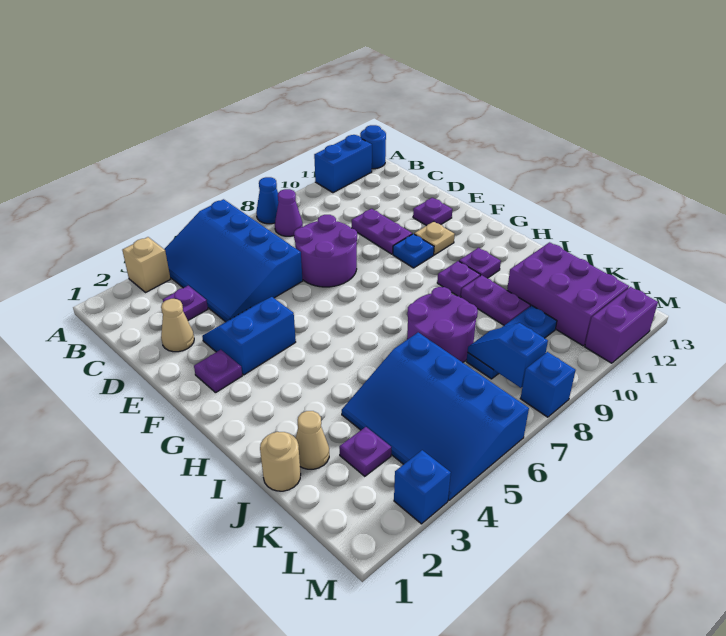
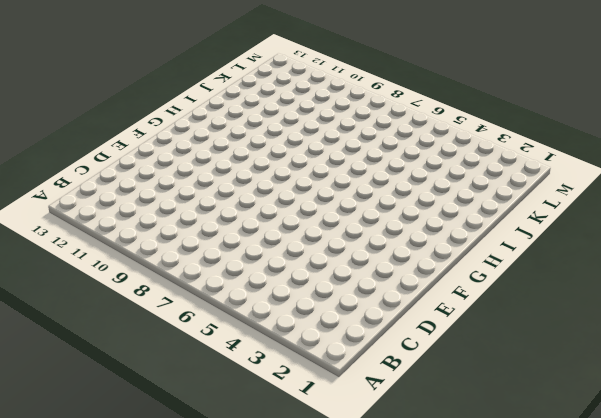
none -> tan brick A3 level 1
none -> blue slope A4:D6 level 1 top 6
none -> blue cone A8 level 1

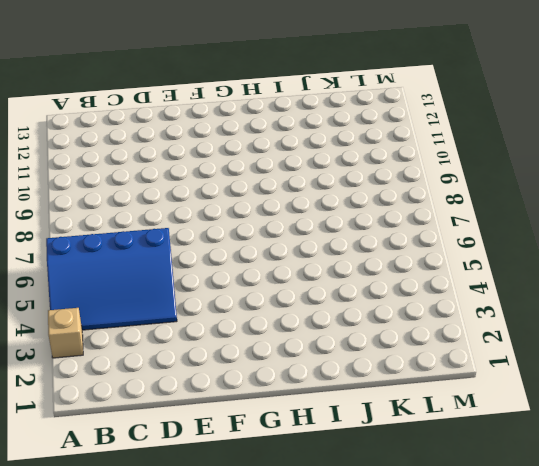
none -> blue cone A8 level 1
none -> blue brick A11:A12 level 1
none -> blue round brick A13 level 1

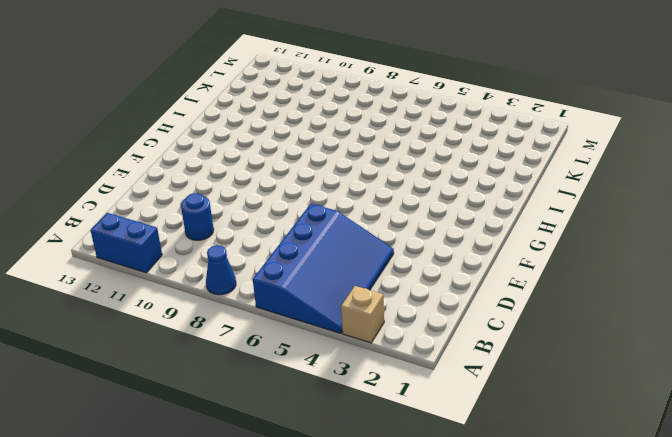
blue round brick C10 level 1 -> blue round brick A13 level 1
none -> purple cone B8 level 1
none -> purple plate C3 level 1
none -> tan cone D2 level 1

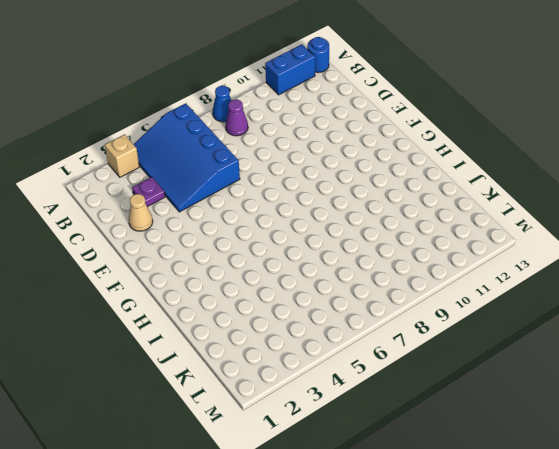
none -> purple round brick D7:E8 level 1
none -> purple plate D10:E10 level 1
none -> blue slope E3:F4 level 1 top F

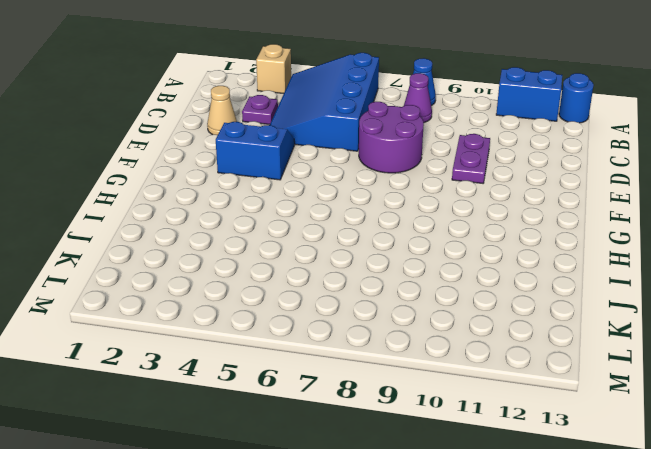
none -> purple plate E12 level 1
none -> purple plate F2 level 1
none -> blue plate F10 level 1

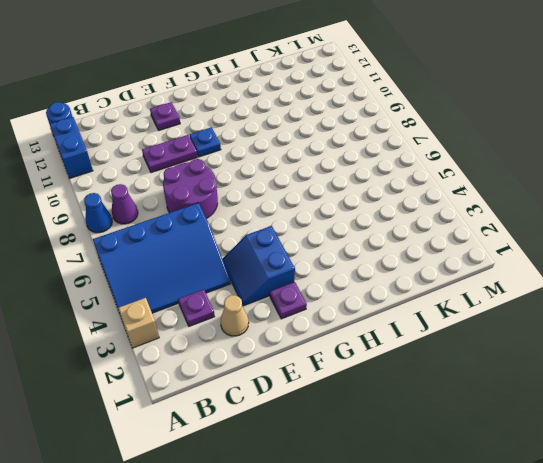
none -> tan plate F11 level 1
none -> purple plate H10 level 1
none -> purple plate H11 level 1

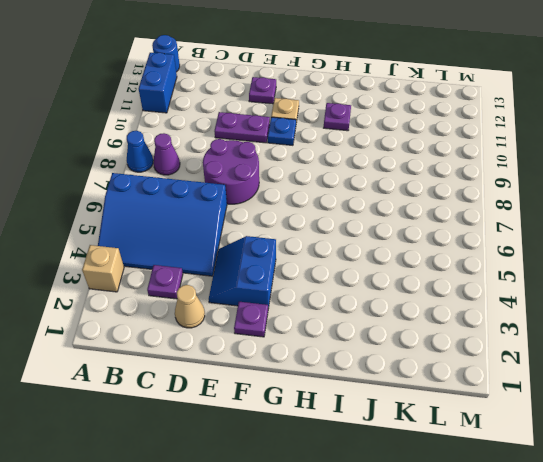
none -> purple plate H10 level 1
none -> purple round brick I7:J8 level 1
none -> purple plate I10:J10 level 1

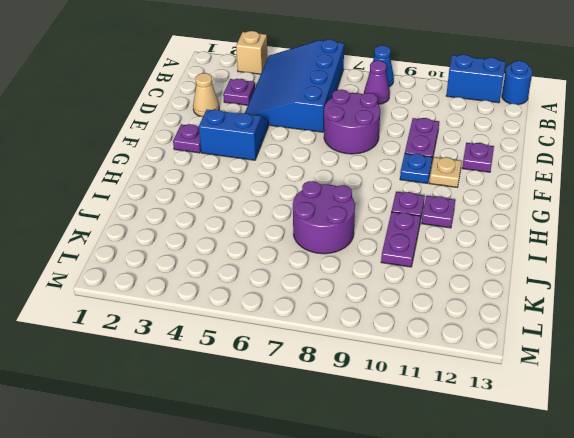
none -> tan round brick J1 level 1
none -> tan cone J2 level 1
none -> blue slope J4:M6 level 1 top 6

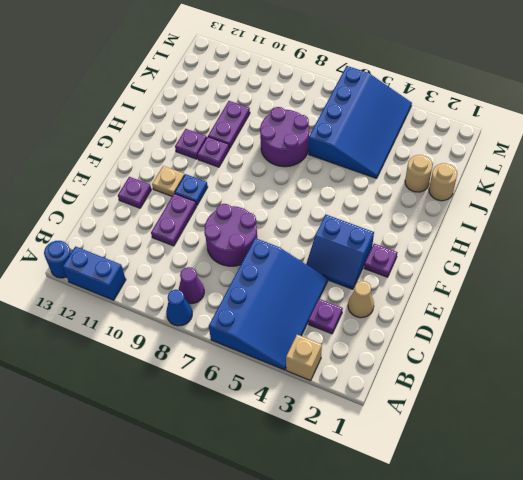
tan round brick J2 level 1 -> tan cone J2 level 1
none -> purple brick J11:L12 level 1
none -> purple plate K3 level 1
none -> blue plate K8:K10 level 1

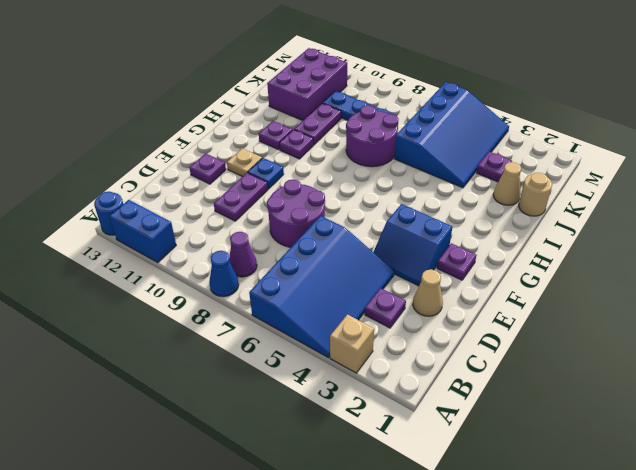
none -> blue brick M3 level 1
none -> blue brick M8 level 1
none -> purple brick M11:M12 level 1

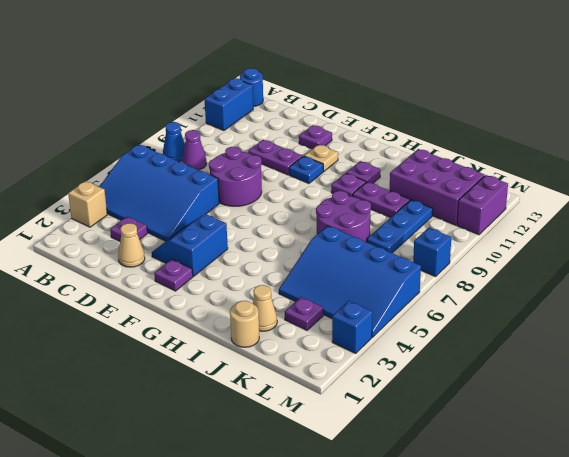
none -> blue slope K8:L8 level 2 top L

